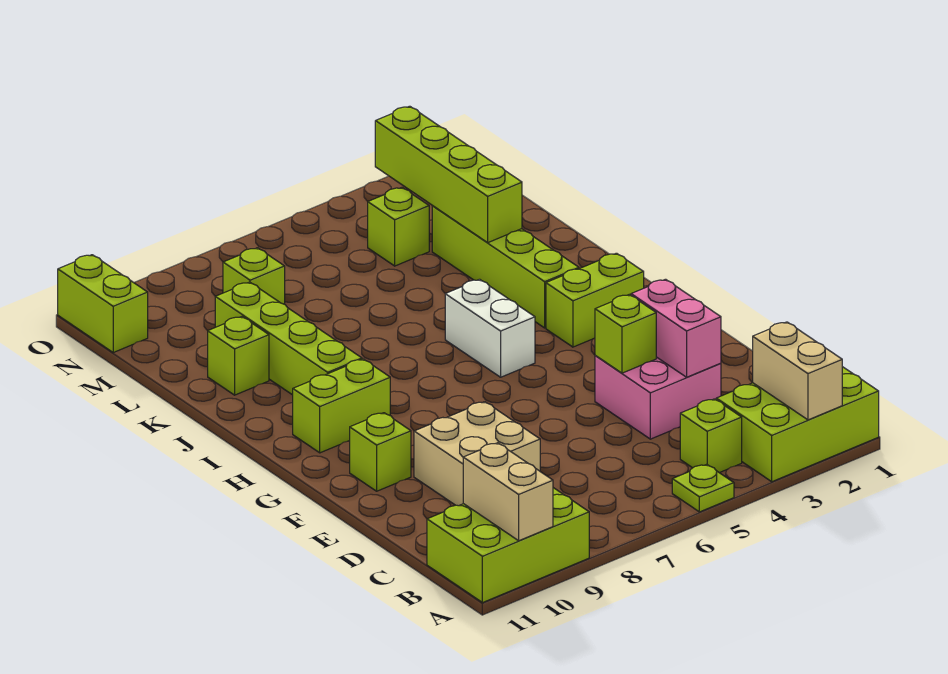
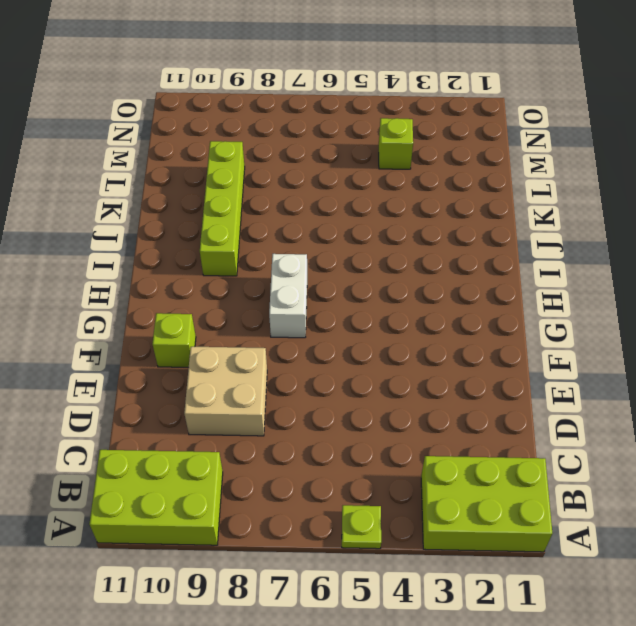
white brick G7:H7 level 1 -> white brick H5:I5 level 1
none -> lime brick B4 level 1
none -> pink brick D3:E4 level 1
none -> lime brick H2:H3 level 1

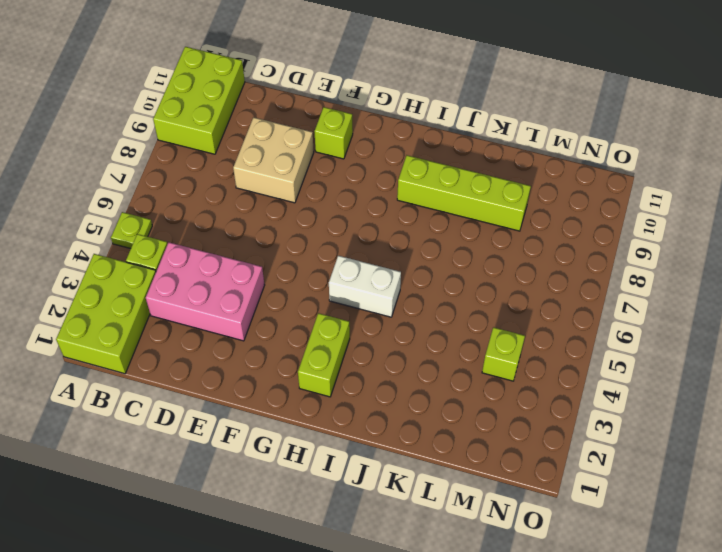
pink brick C3:E4 level 1 -> pink brick D3:E4 level 1
none -> lime brick H9:H10 level 1
none -> lime brick I3:L3 level 1
none -> lime brick K10 level 1

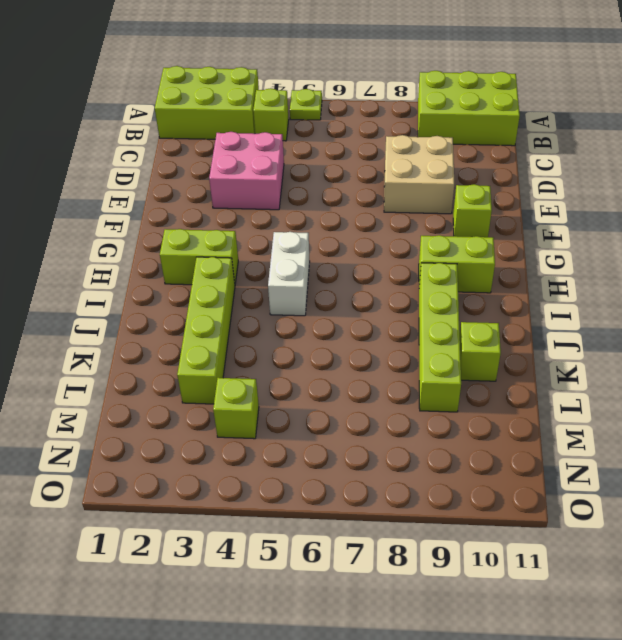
none -> lime brick M8 level 1
none -> lime brick N11:O11 level 1
none -> tan brick A2:B2 level 2

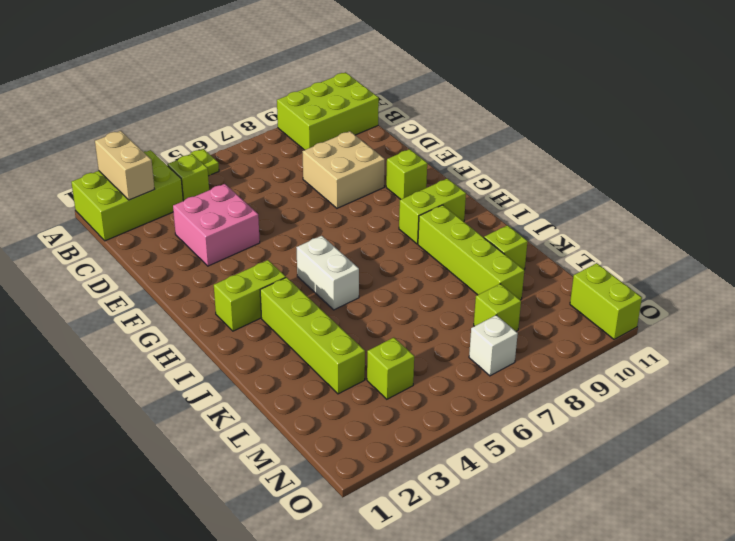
white brick N7 level 1 -> none
none -> tan brick A10:B10 level 2
none -> pink brick D3:E3 level 2
none -> lime brick E4 level 2

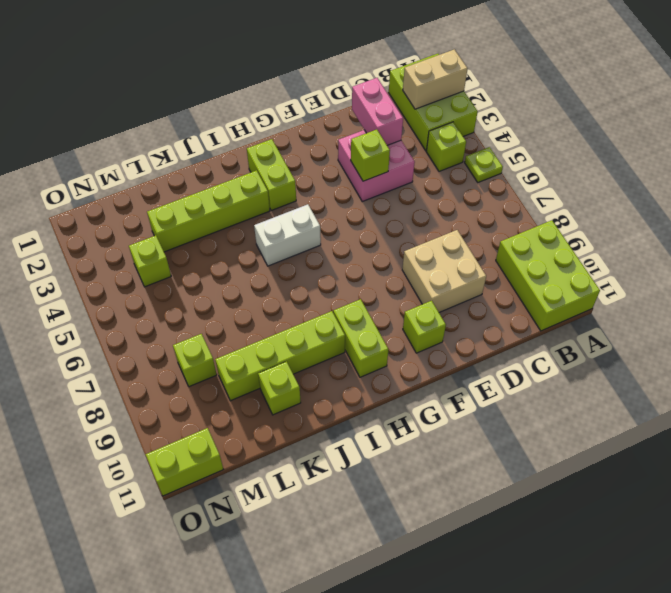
pink brick D2:D3 level 2 -> pink brick D3:E3 level 2
none -> tan brick A10:B10 level 2
none -> lime brick K3:N3 level 2

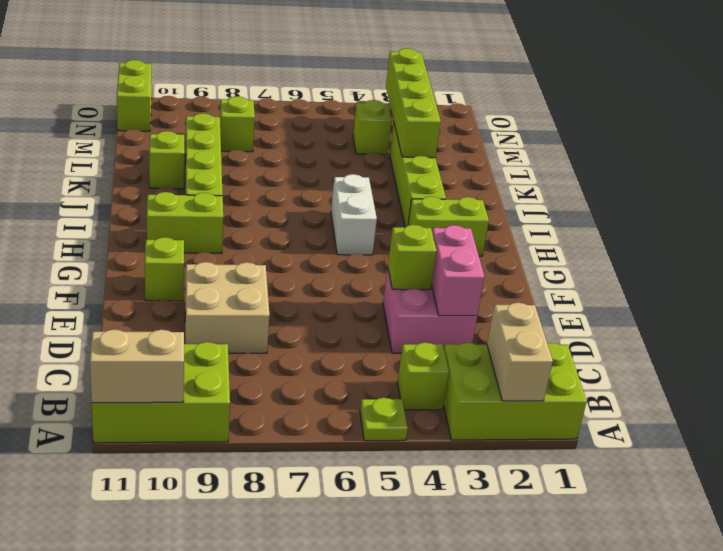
tan brick A10:A11 level 2 -> tan brick A10:B10 level 2

